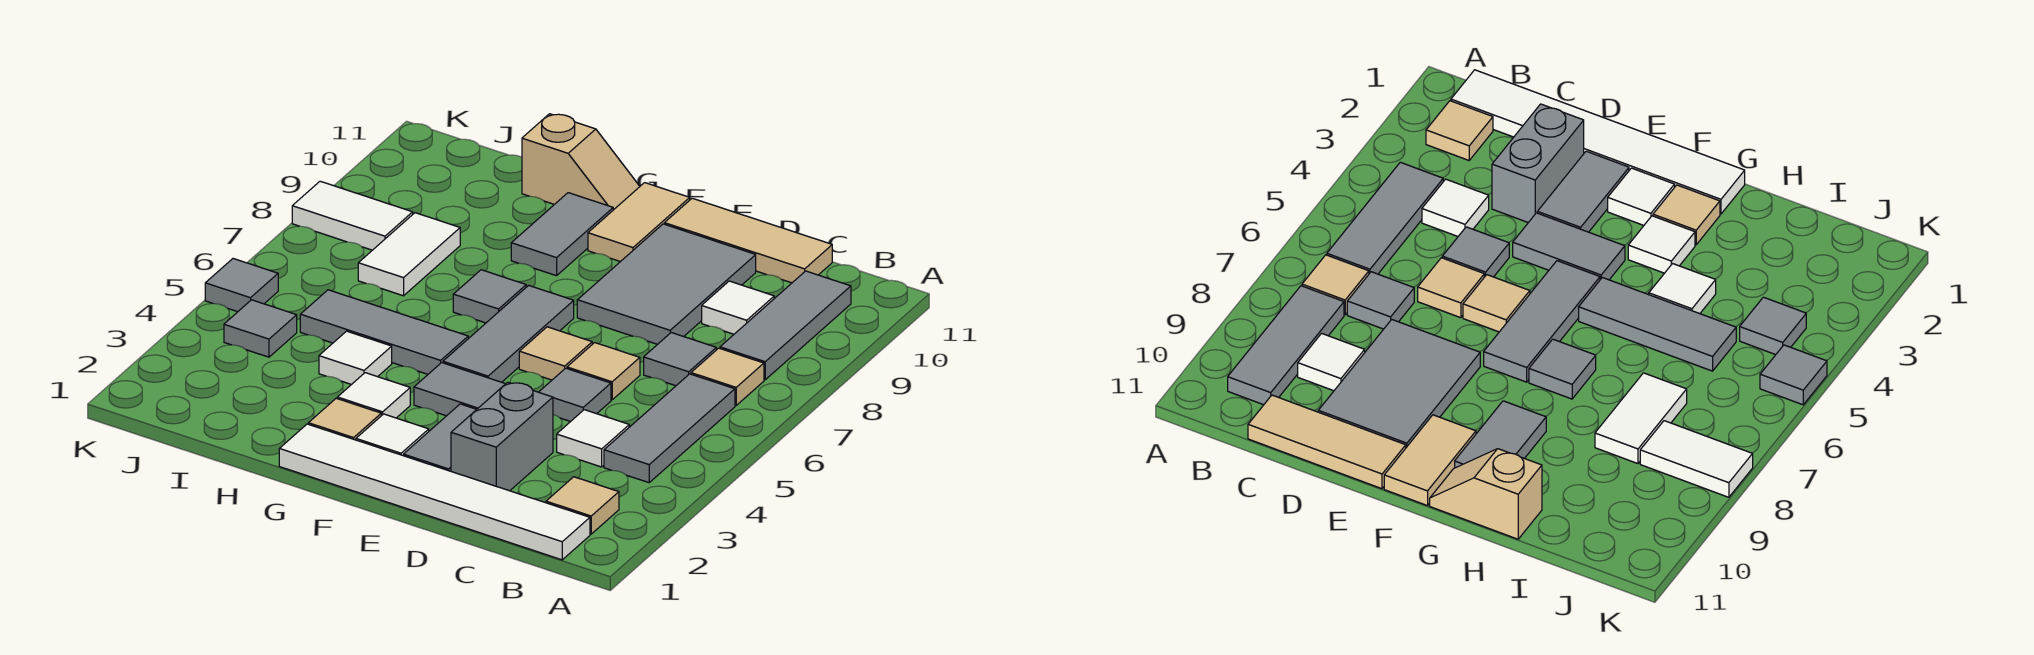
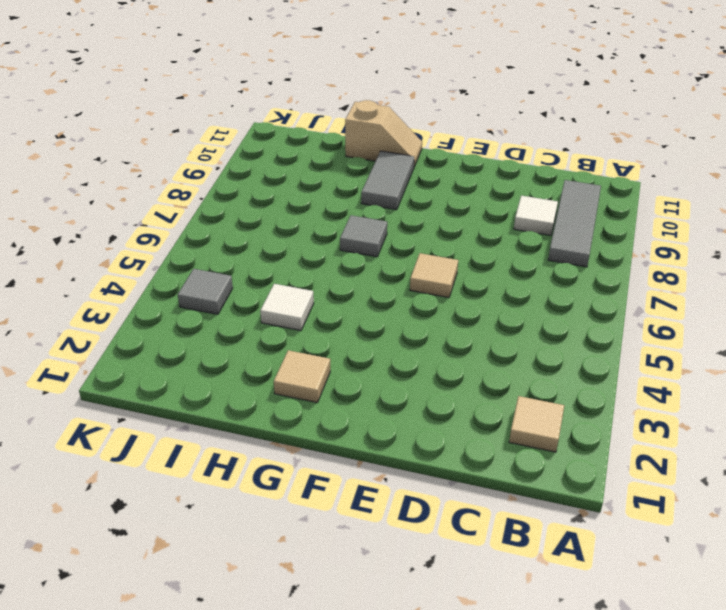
none -> white tile B1:G1 level 1
none -> grey tile B4:B6 level 1
none -> tan tile B7 level 1
none -> white tile C4 level 1

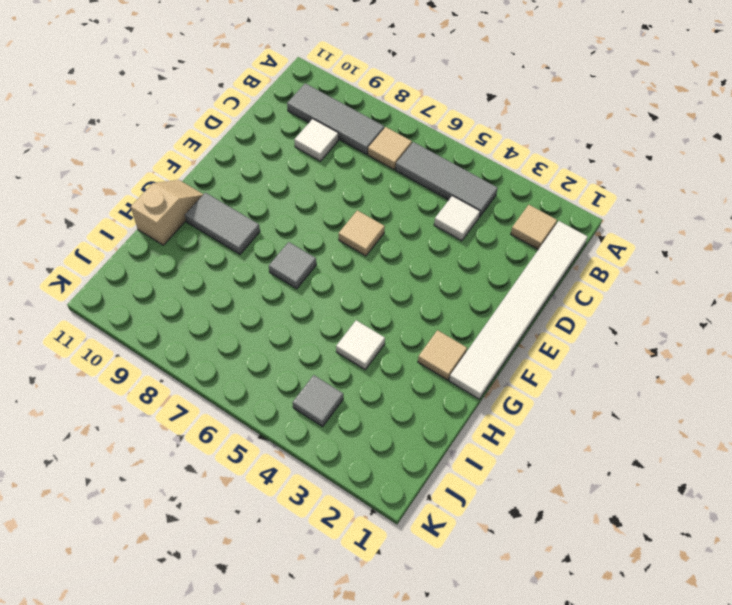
none -> grey tile C7 level 1
none -> tan tile C11:E11 level 1
none -> grey brick D2:D3 level 1
none -> grey tile D5 level 1

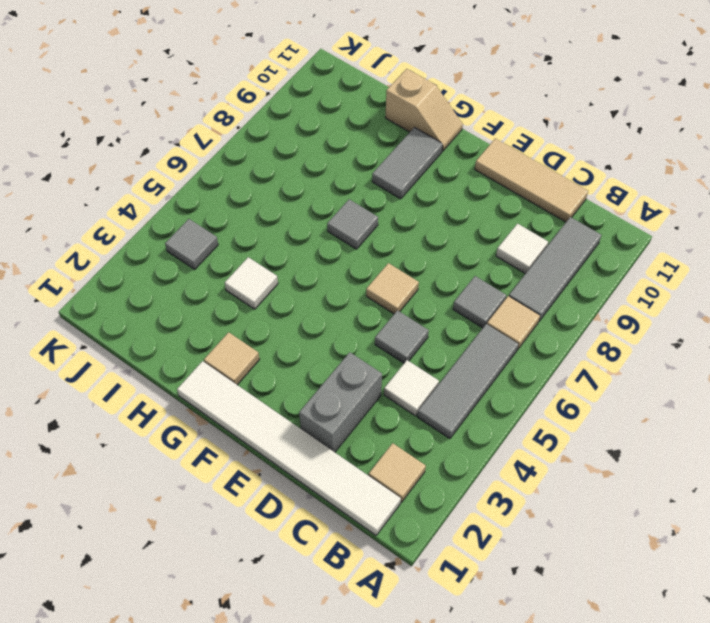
none -> tan tile D6 level 1
none -> grey tile D8:E10 level 1
none -> grey tile E2:E3 level 1
none -> grey tile E4:F4 level 1

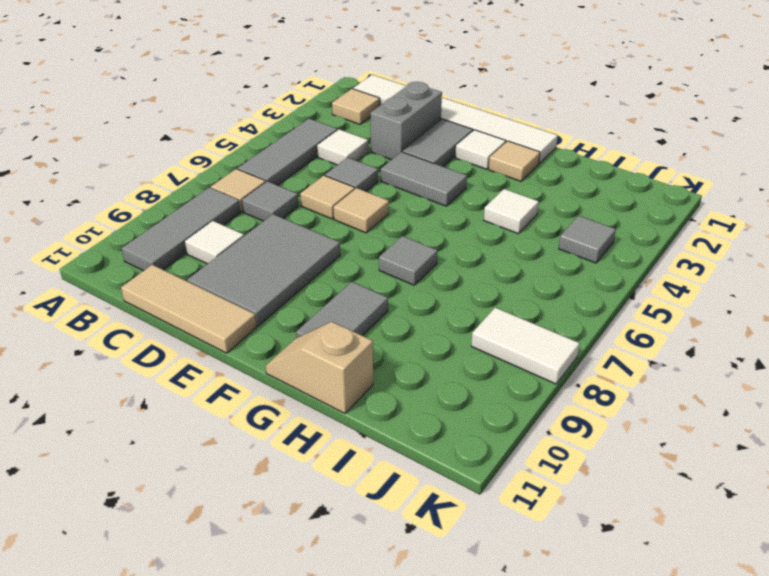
none -> grey tile F5:F7 level 1
none -> tan tile F10:F11 level 1
none -> white tile G3 level 1
none -> grey tile G5:I5 level 1

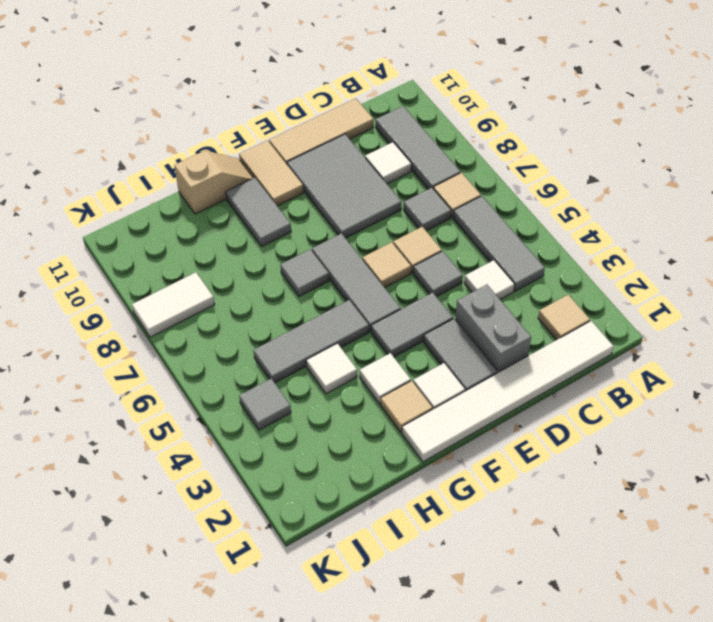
none -> white tile I7:I8 level 1
none -> grey tile K5 level 1

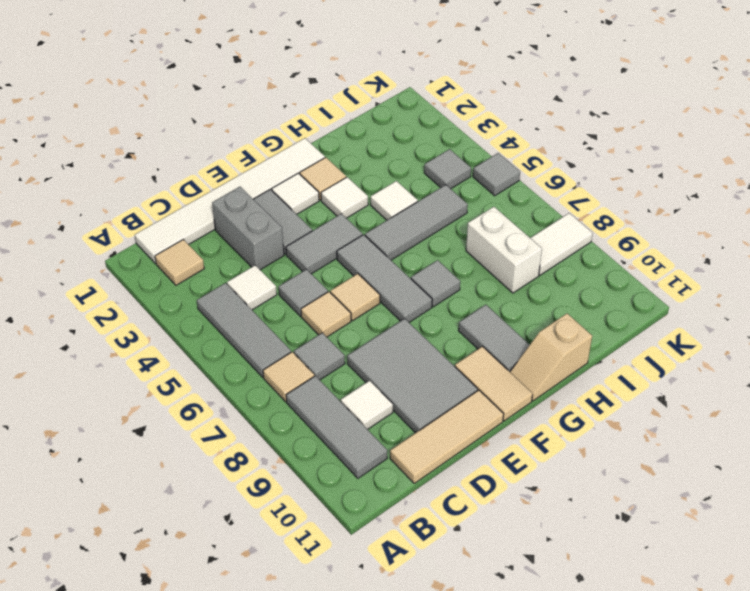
white brick I7:I8 level 1 -> white tile I7:I8 level 1

